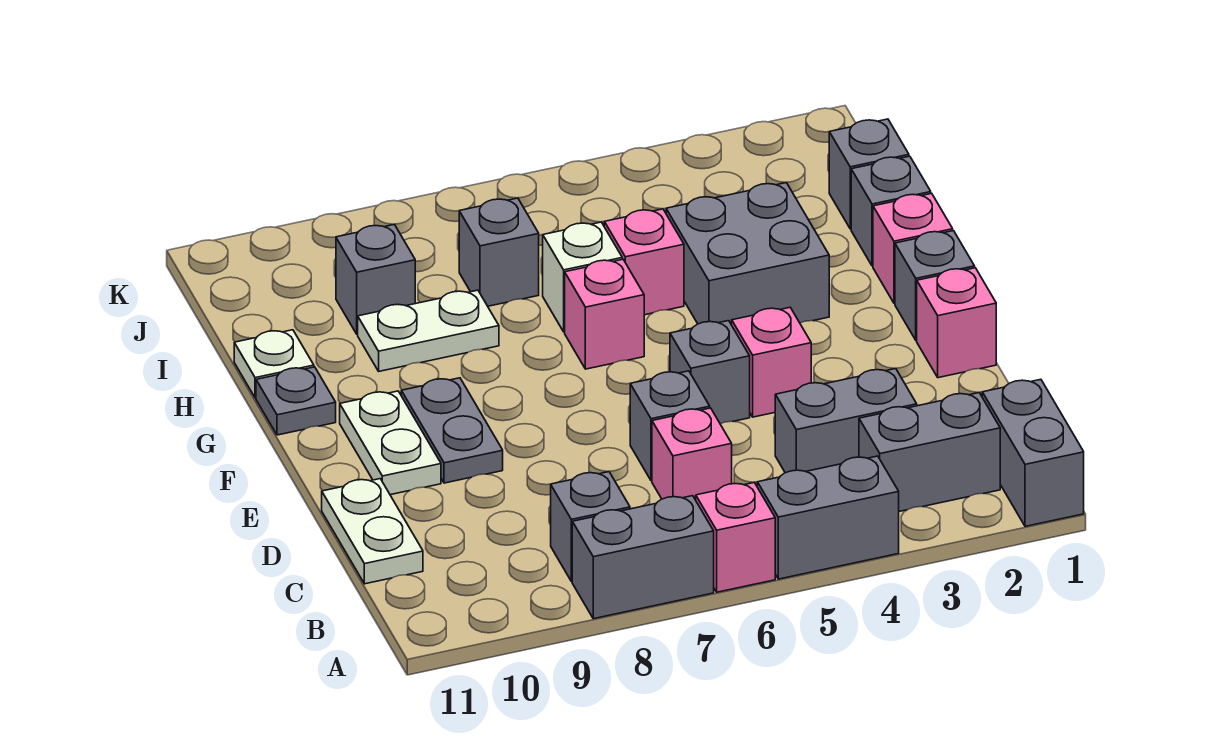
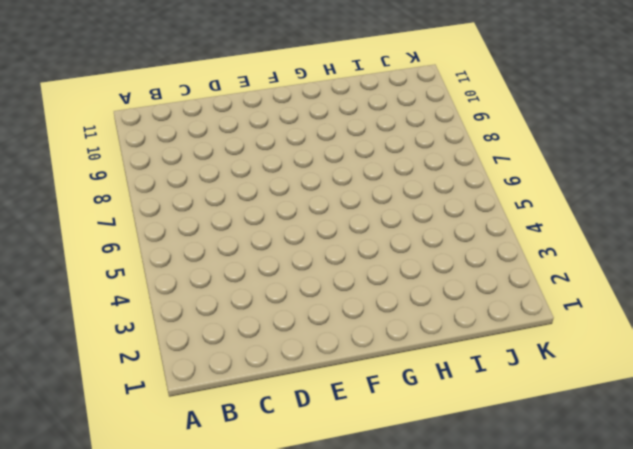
none -> grey brick A1:B1 level 1
none -> grey brick A4:A5 level 1
none -> pink brick A6 level 1

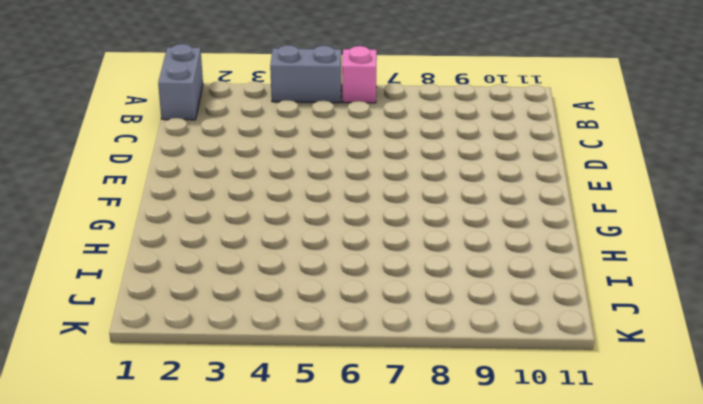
none -> grey brick A7:A8 level 1
none -> grey brick B2:B3 level 1
none -> grey brick B8 level 1

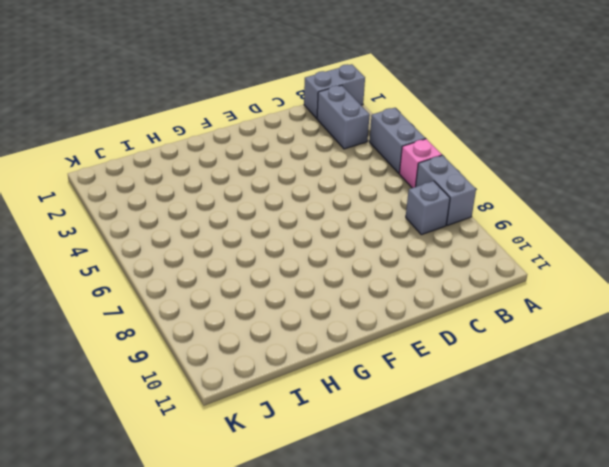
none -> grey brick C3:C4 level 1
none -> pink brick C6 level 1
none -> white plate C11:D11 level 1

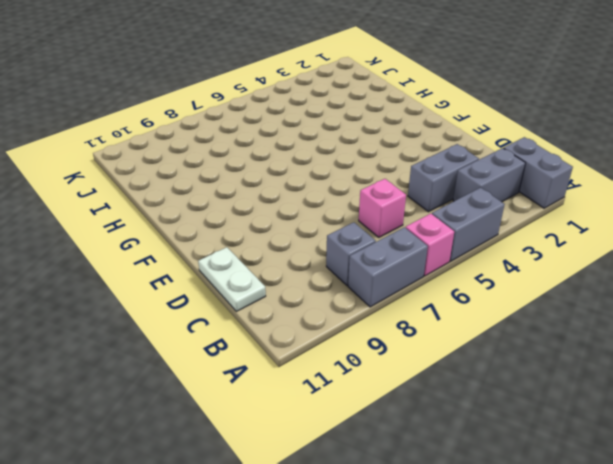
none -> grey brick D6 level 1
none -> pink brick E1 level 1
none -> pink brick E4 level 1

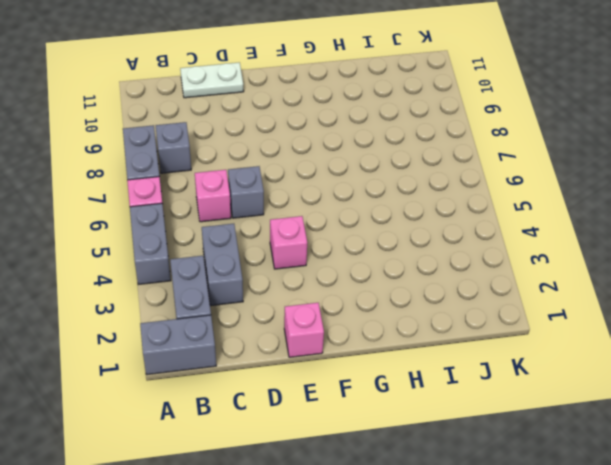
none -> grey brick E5 level 1
none -> grey plate E9:F9 level 1
none -> white plate E10:F10 level 1

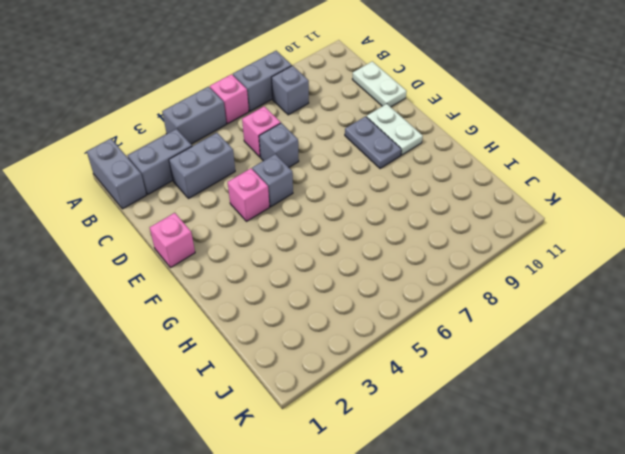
none -> grey brick F1 level 1
none -> pink brick G1 level 1
none -> grey brick G3:H4 level 1

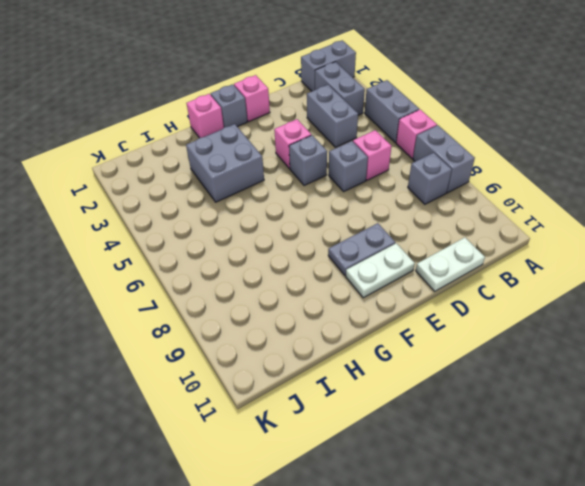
none -> pink brick G6 level 1
none -> grey plate G11 level 1
none -> grey brick H1 level 1

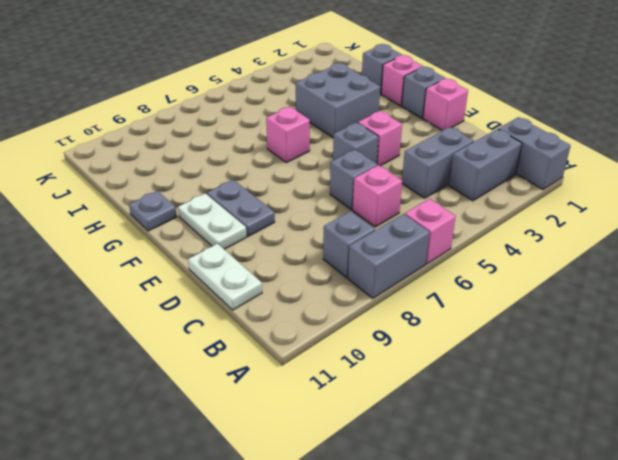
none -> grey brick A4:A5 level 1
none -> pink brick H5 level 1
none -> white brick H6 level 1

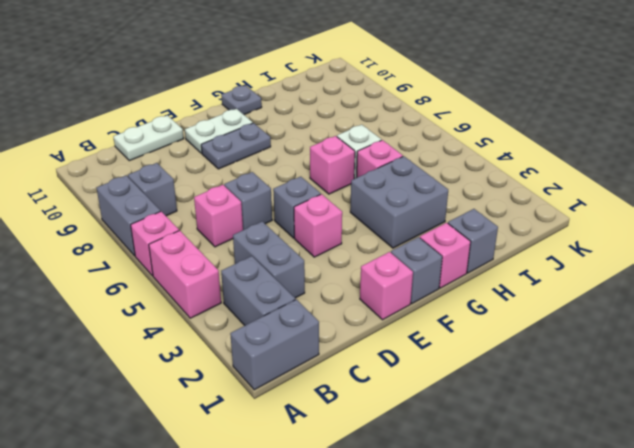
pink brick A4:A5 level 1 -> grey brick A4:A5 level 1
none -> white plate H8:H9 level 1
none -> white plate H11 level 1
none -> grey brick I1 level 1

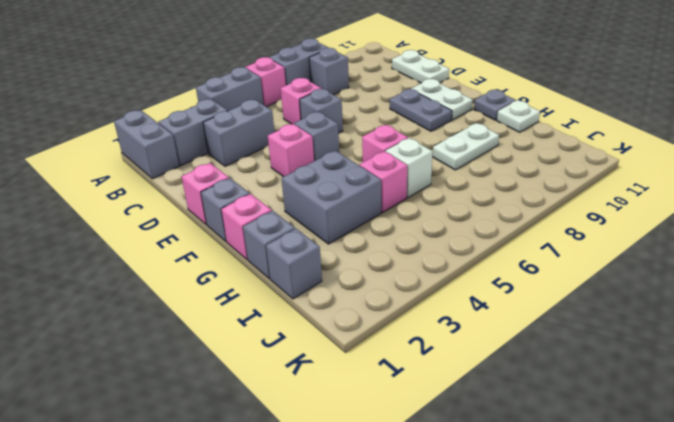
none -> grey brick I7 level 1
none -> grey brick I9 level 1

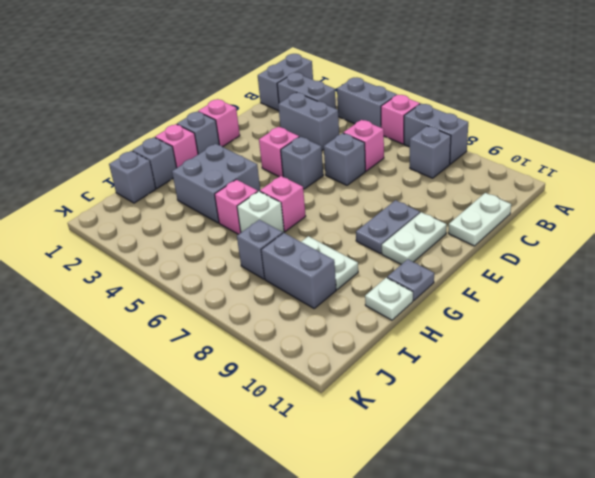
grey brick I8:I9 level 1 -> grey brick I9 level 1

